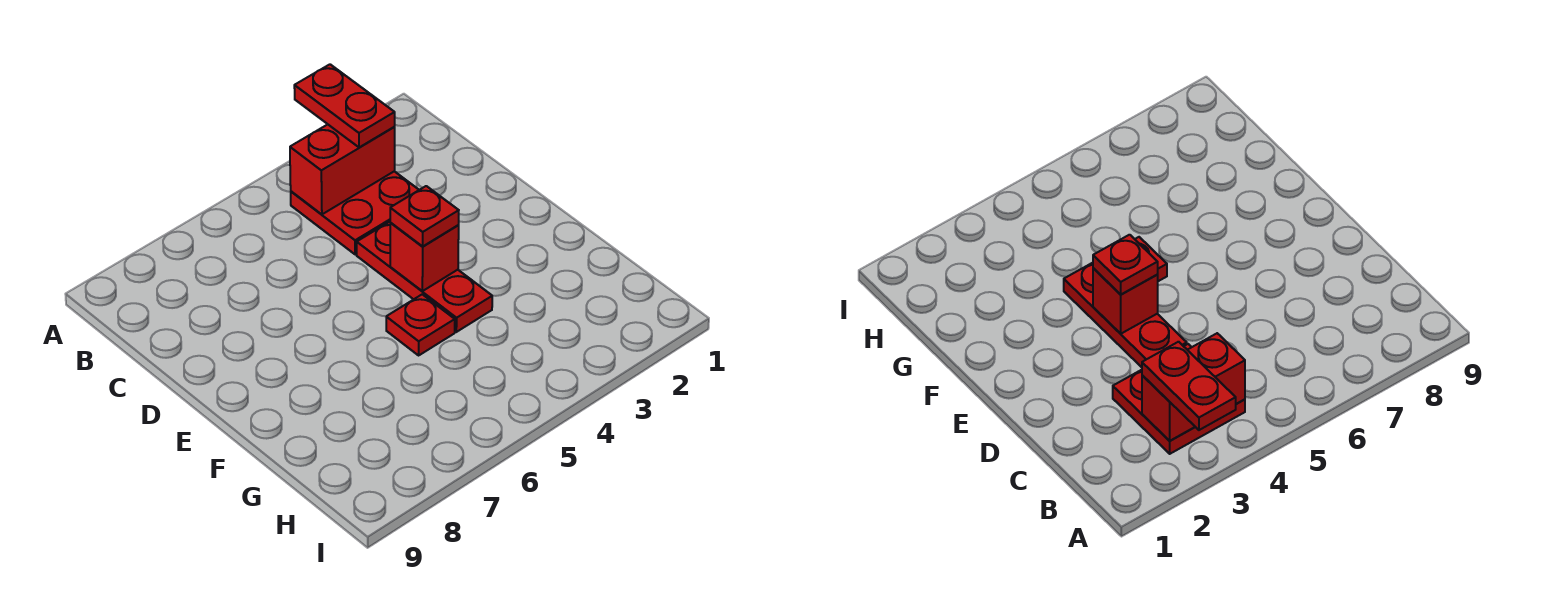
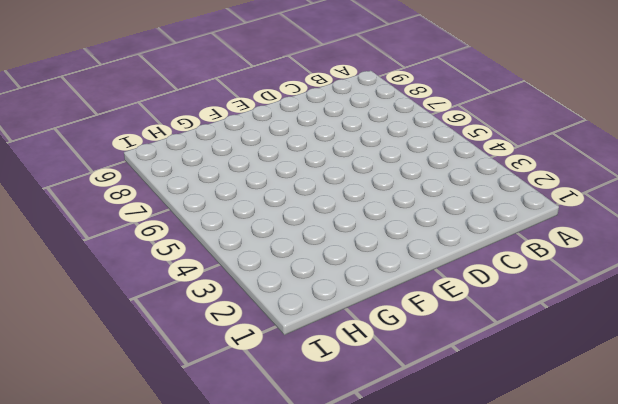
none -> red plate B3:C4 level 1
none -> red plate D4:F4 level 1

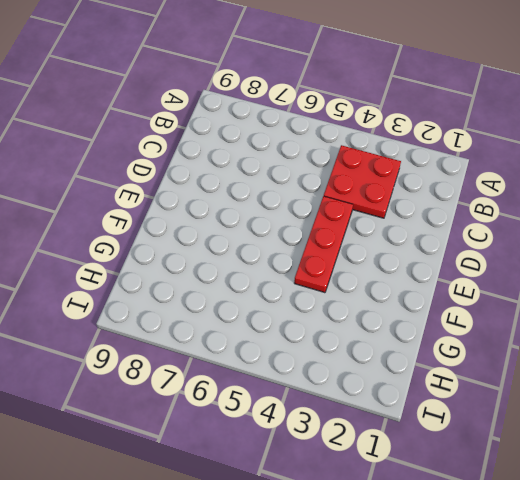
none -> red plate F5 level 1
none -> red brick B3:B4 level 2

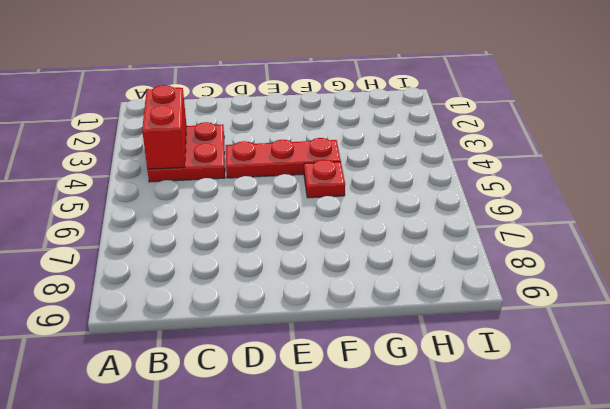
none -> red brick E4 level 2
none -> red plate A3:B3 level 3

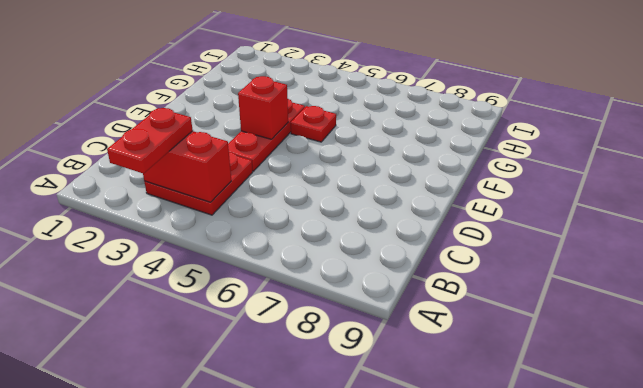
none -> red plate E4 level 3

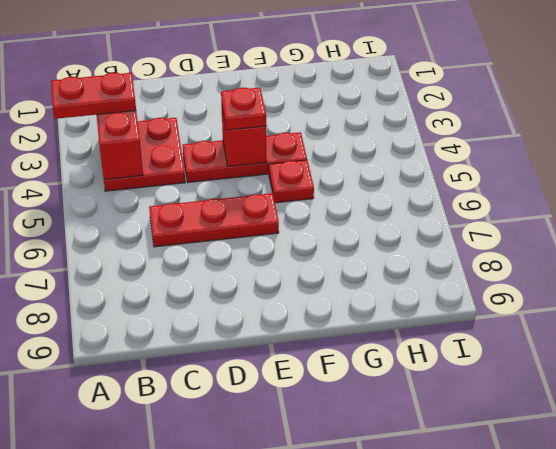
red plate C6:E6 level 1 -> none

